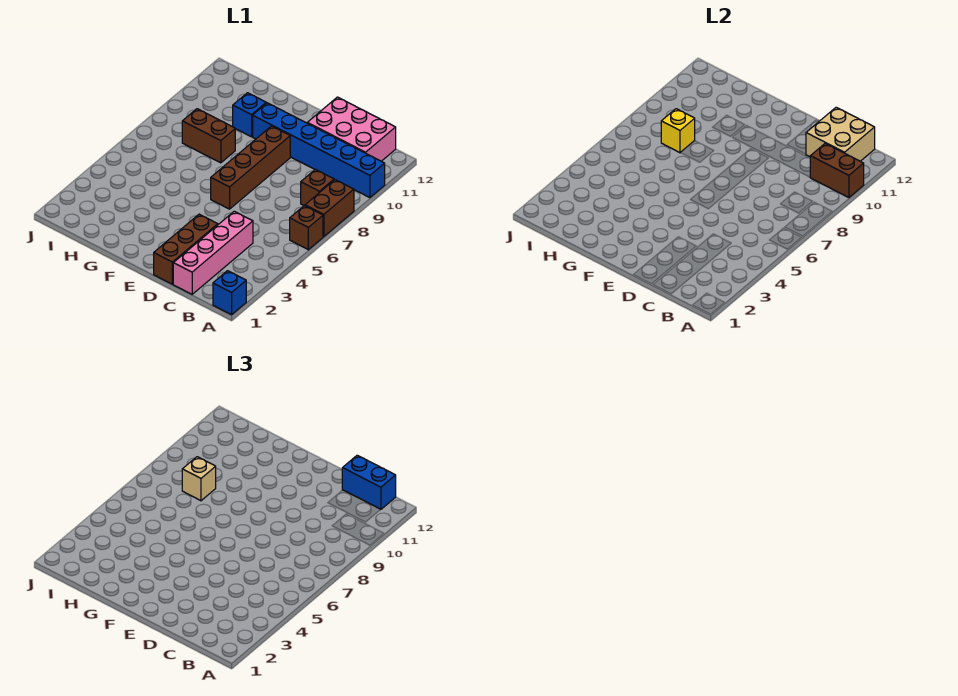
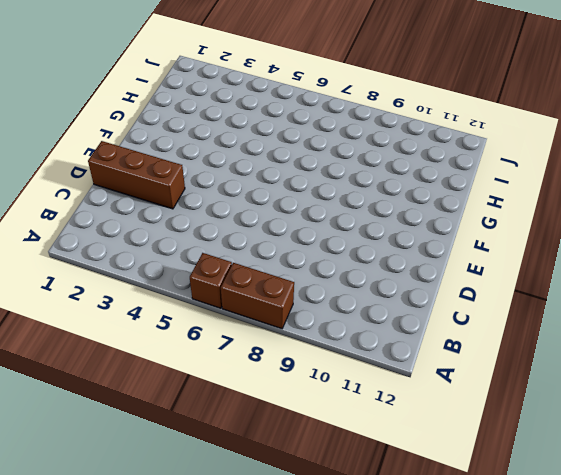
none -> blue brick A1 level 1
none -> blue brick A10:F10 level 1
none -> brown brick B8 level 1

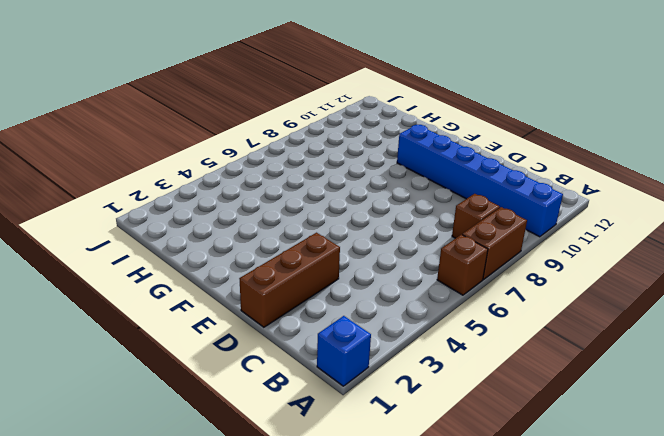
none -> pink brick B11:D12 level 1
none -> pink brick C1:C4 level 1
none -> brown brick E6:E9 level 1

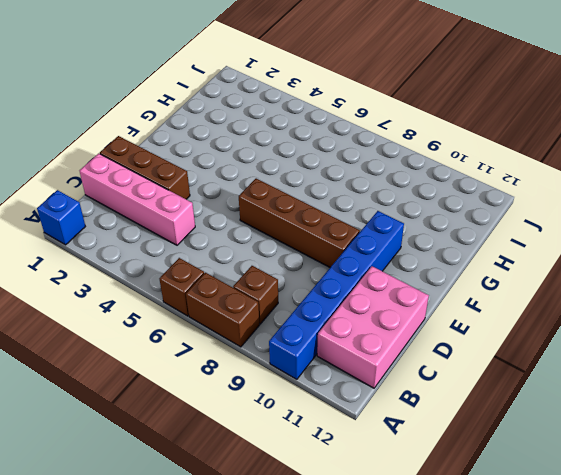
none -> brown brick G8:H8 level 1
none -> blue brick G10 level 1
none -> brown brick A10:B10 level 2

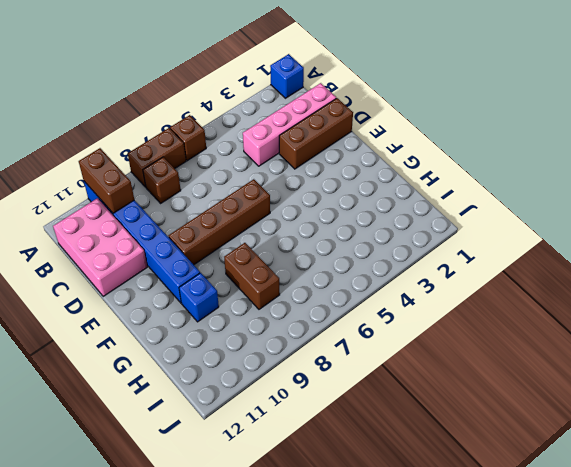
none -> tan brick B11:C12 level 2
none -> yellow brick H8 level 2
none -> blue brick B12:C12 level 3

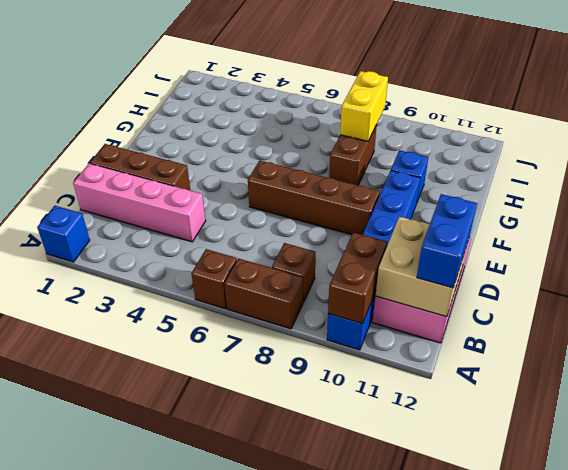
yellow brick H8:I8 level 2 -> yellow brick H8 level 2
none -> tan brick H8 level 3

